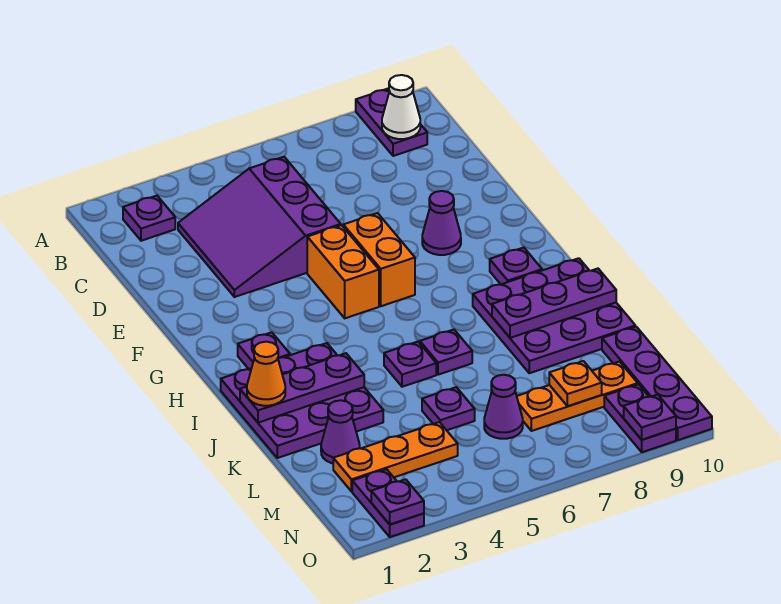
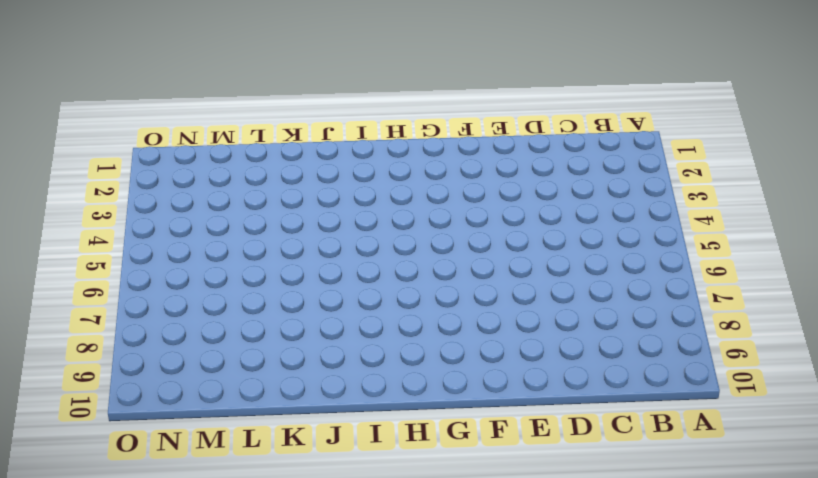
none -> purple plate A9:B9 level 1
none -> purple plate B2 level 1
none -> purple slope C3:E5 level 1 top 5

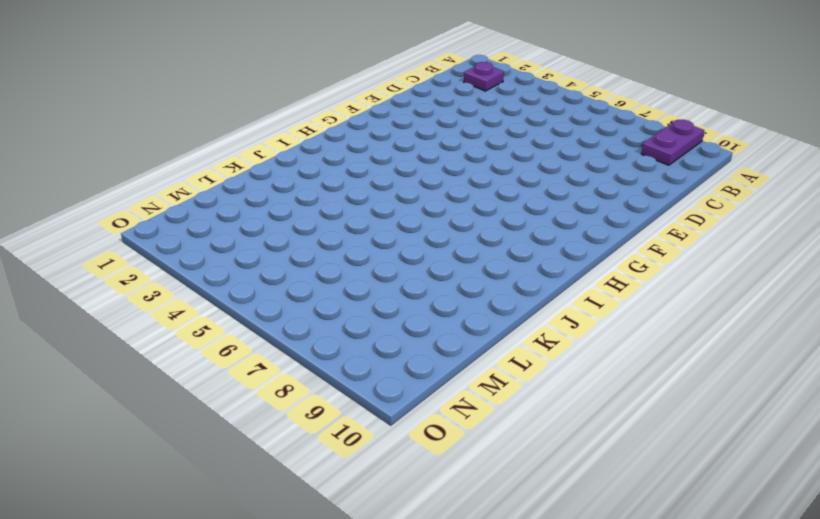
none -> purple slope C3:E5 level 1 top 5
none -> orange brick F5:G5 level 1
none -> orange brick F6:G6 level 1

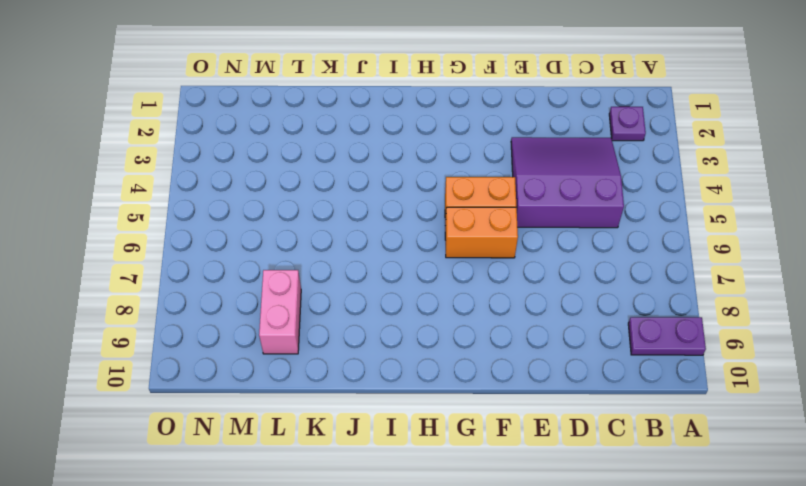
pink brick L8:L9 level 1 -> none
none -> purple cone F8 level 1
none -> purple plate H2 level 1
none -> purple plate H9 level 1

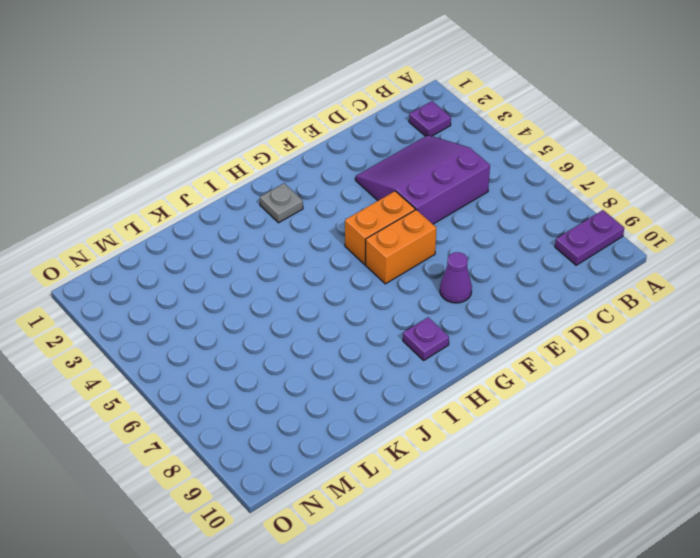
grey plate H2 level 1 -> purple plate H2 level 1
none -> purple plate I1:K3 level 1
none -> purple plate I8:K10 level 1
none -> purple plate J5 level 1

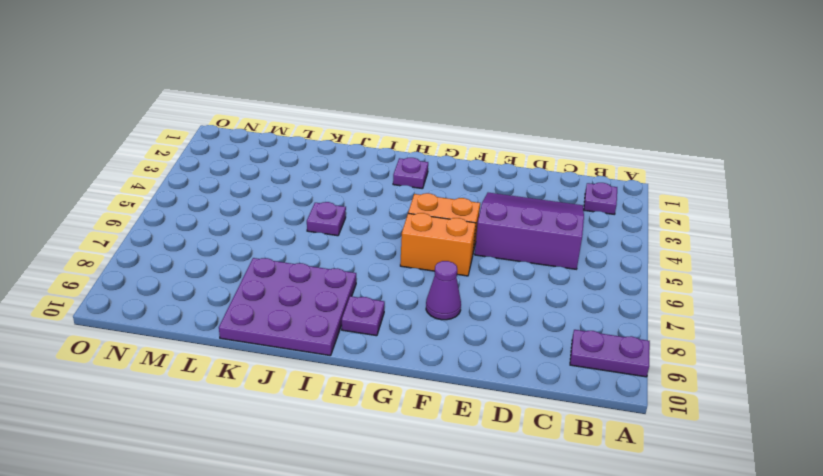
none -> purple plate I1:K3 level 1
none -> purple plate J6 level 1
none -> purple cone L2 level 1

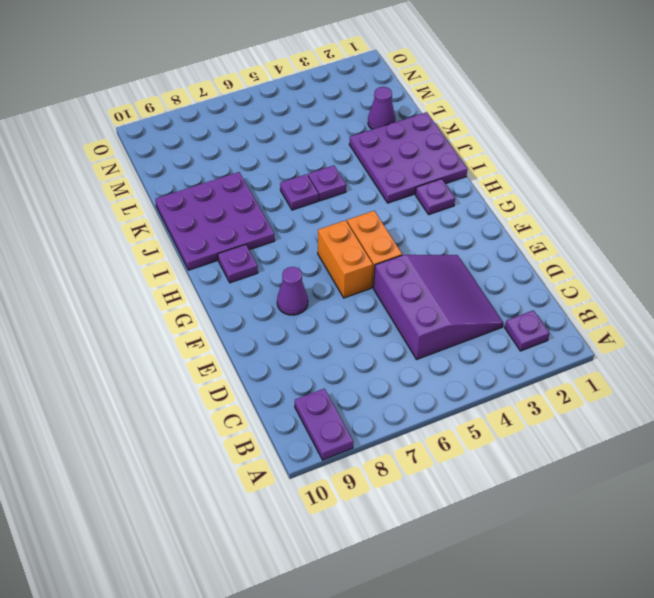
none -> purple plate L5 level 1
none -> purple plate L10:O10 level 1
none -> orange plate M2:M4 level 1

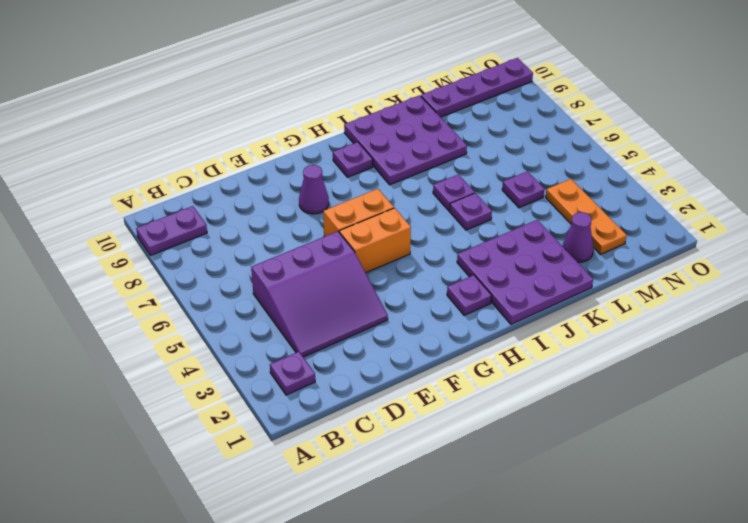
none -> purple cone M6 level 1
none -> orange plate M7:M9 level 1
none -> purple plate N2:O2 level 1

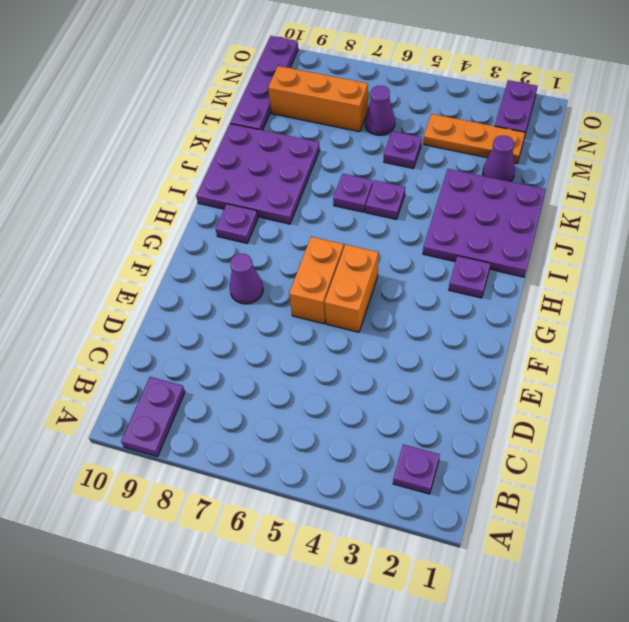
orange brick M7:M9 level 1 -> orange plate M7:M9 level 1
none -> purple slope C3:E5 level 1 top 5
none -> purple plate N9:O9 level 1
none -> white cone B9 level 2

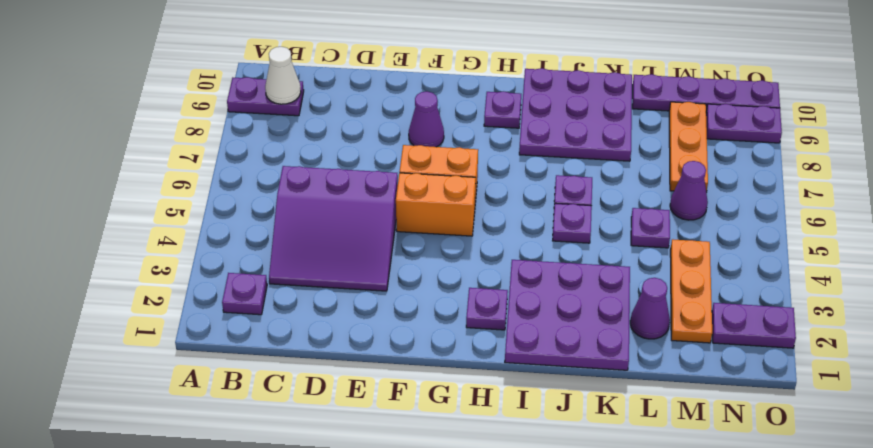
none -> purple plate J1:J3 level 2
none -> purple plate J8:J10 level 2
none -> orange plate M8 level 2

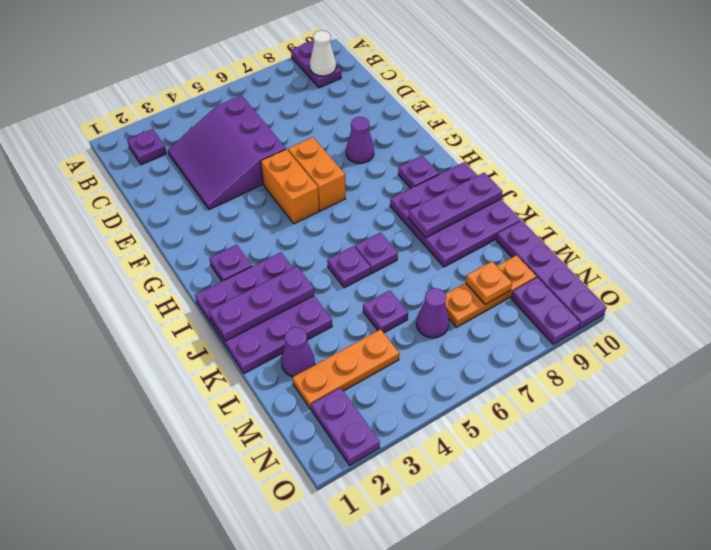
none -> purple plate O2 level 2
none -> purple plate O9 level 2
none -> orange cone J1 level 3

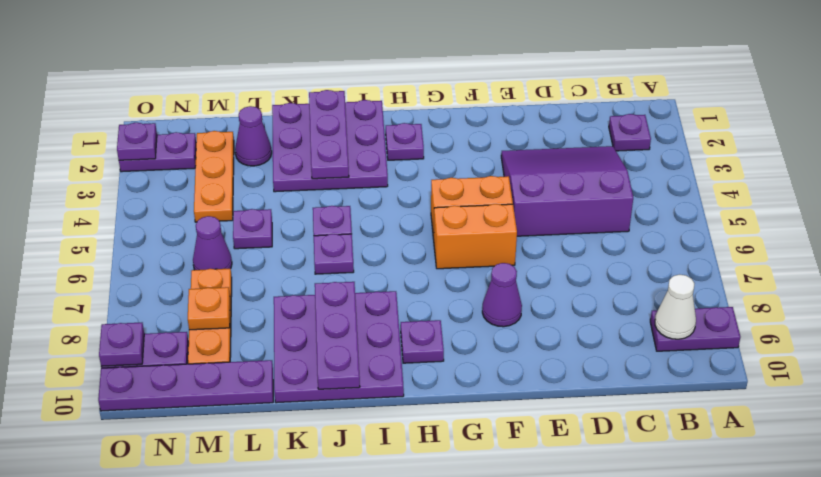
none -> orange cone J1 level 3

